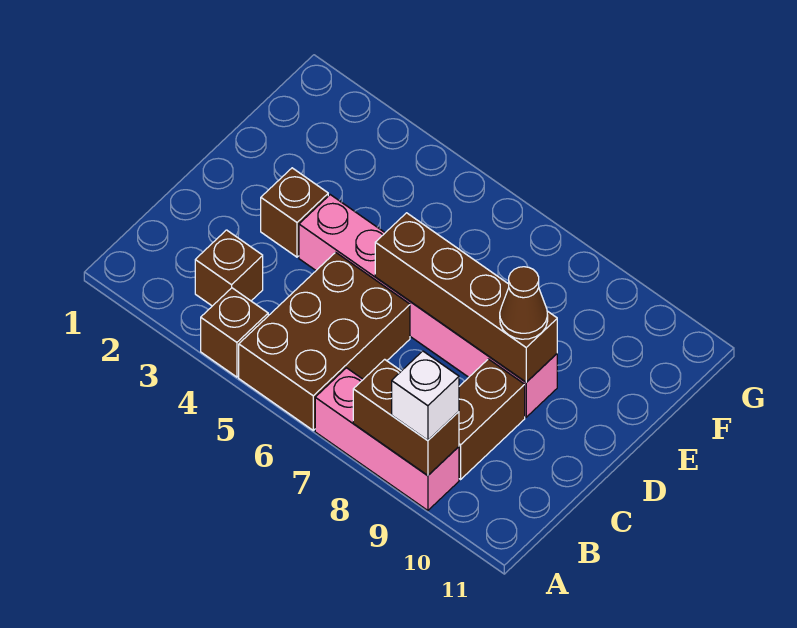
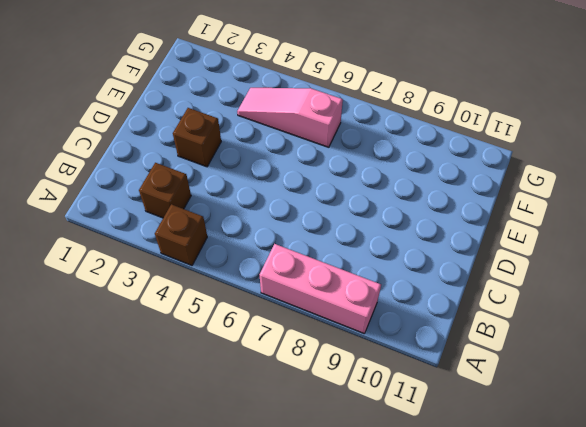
pink slope F4:F6 level 1 top 6 -> none
none -> brown brick A5:C6 level 1
none -> brown brick B9:C9 level 1

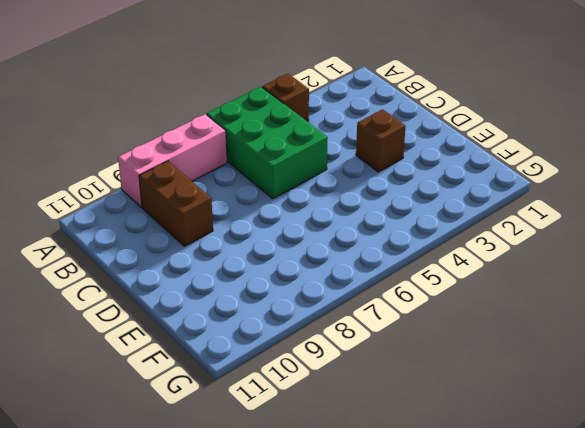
green brick A5:C6 level 1 -> brown brick A5:C6 level 1
none -> brown brick B3 level 1
none -> pink brick D4:D9 level 1

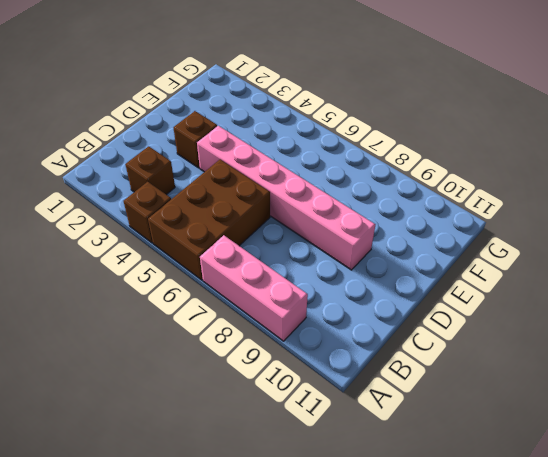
none -> brown brick B9:C9 level 1
none -> brown brick A8:A9 level 2

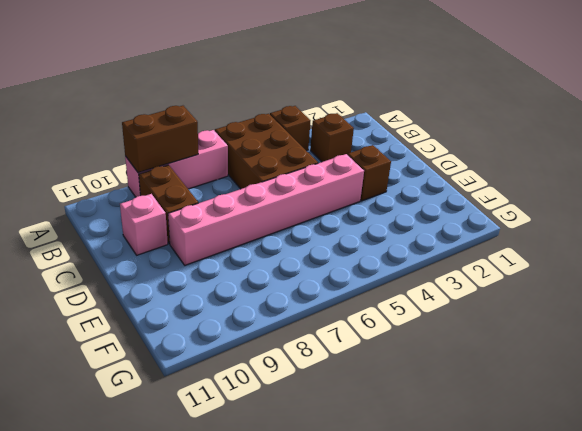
pink brick C10 level 1 -> none
none -> brown brick D6:D9 level 2
none -> white brick A9 level 3

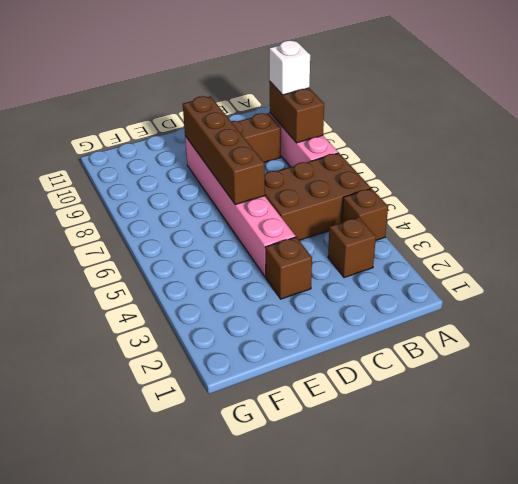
none -> brown cone D9 level 3

